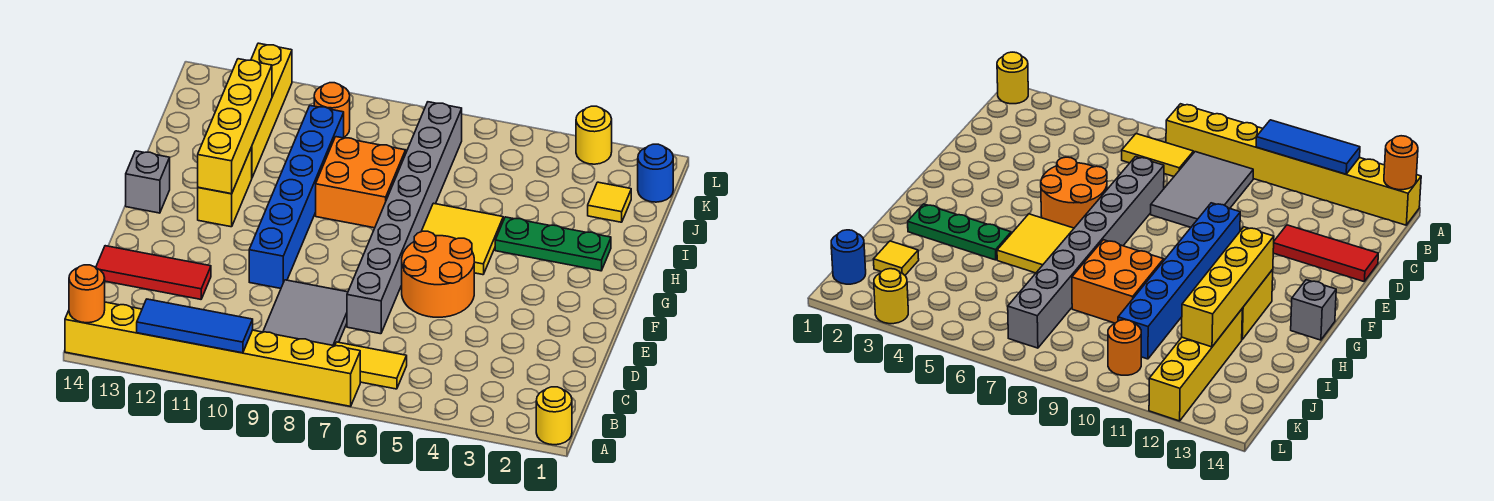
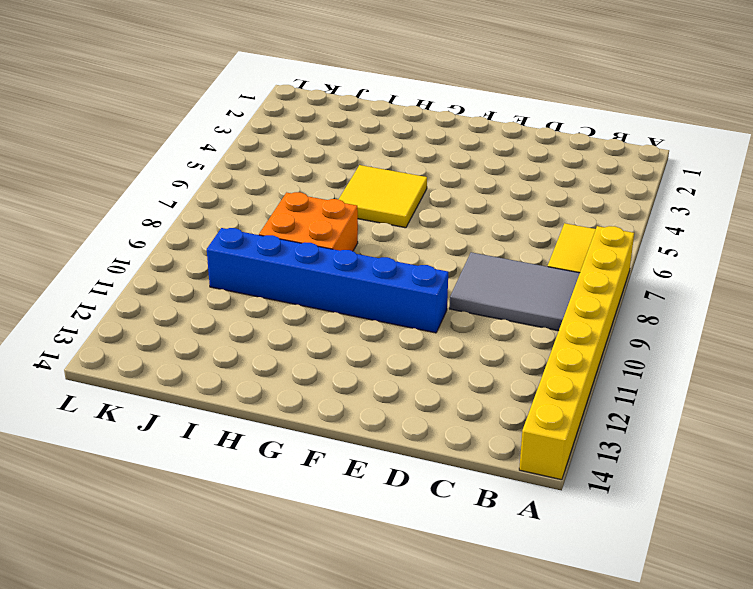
none -> yellow round brick A1 level 1
none -> grey brick D7:K7 level 1
none -> red tile D12:D14 level 1

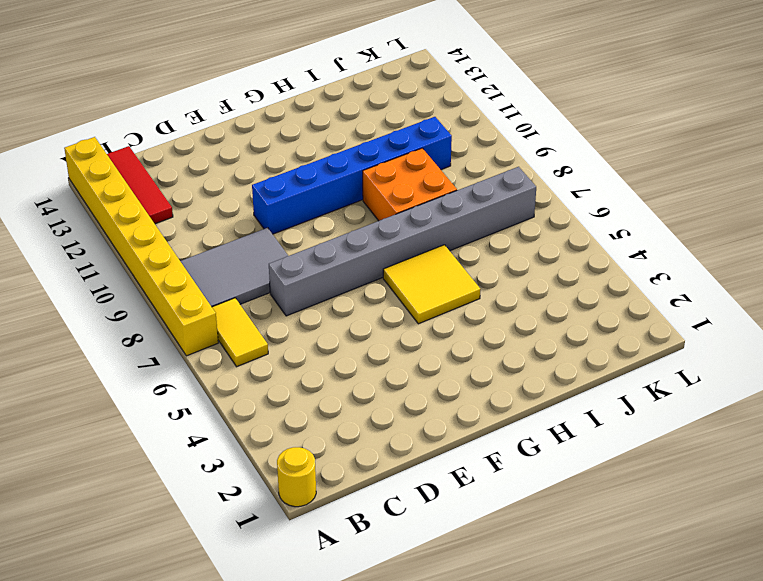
red tile B12:B14 level 1 -> red tile D12:D14 level 1
none -> orange round brick E5:F6 level 1
none -> yellow brick G12:H12 level 1
none -> grey brick G14 level 1

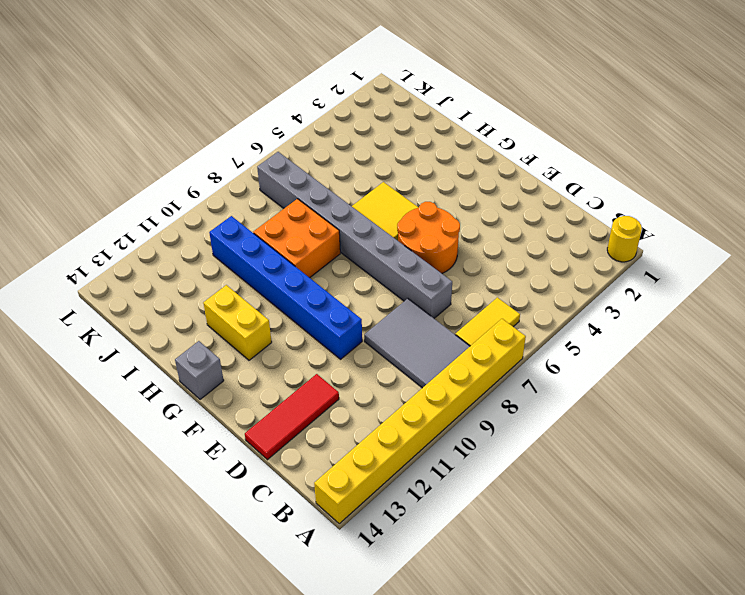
none -> green plate H2:H4 level 1
none -> yellow brick I12:L12 level 1
none -> yellow tile J2 level 1

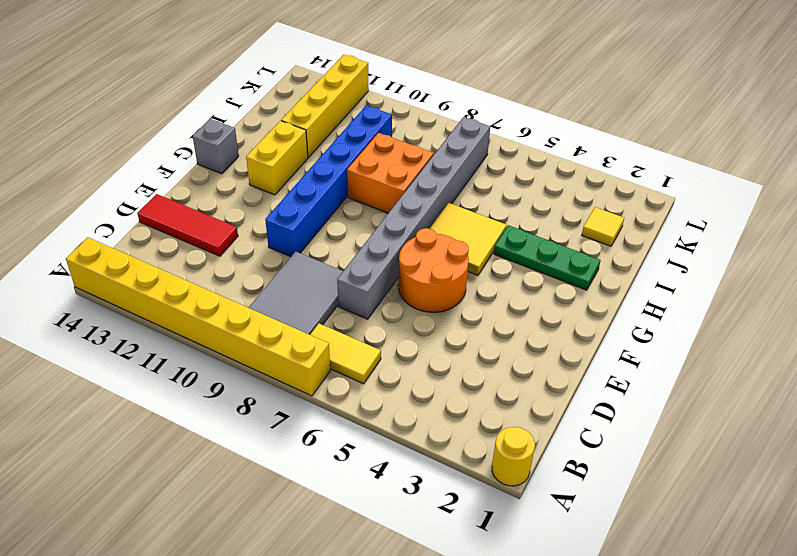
none -> blue round brick K1 level 1
none -> orange round brick K10 level 1
none -> yellow round brick L3 level 1

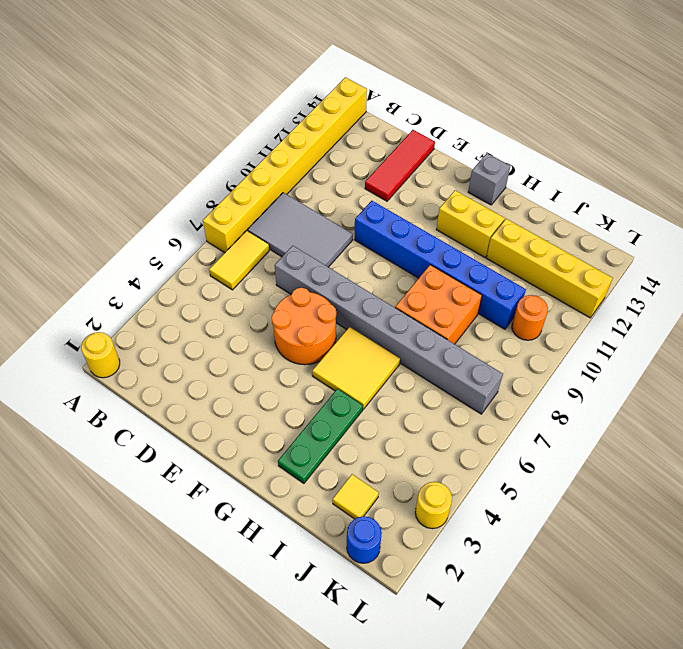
none -> blue tile A10:A12 level 2
none -> orange round brick A14 level 2
none -> yellow brick G12:J12 level 2

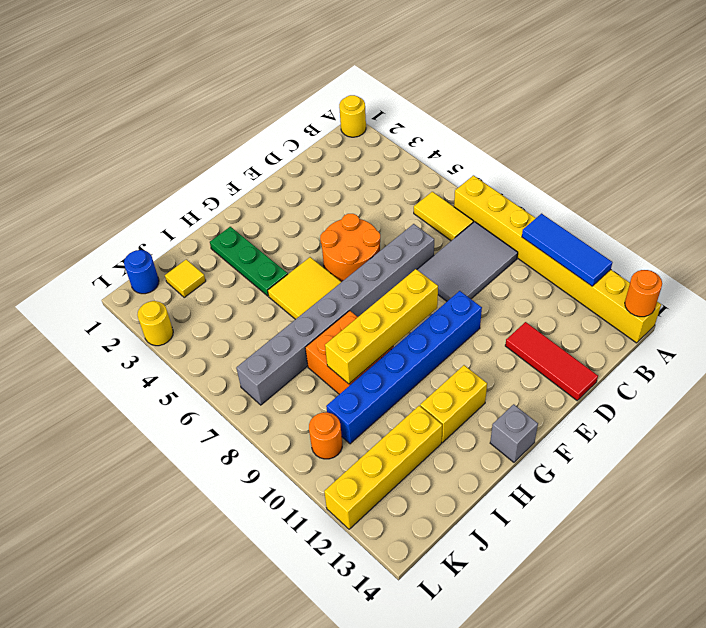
yellow brick F9:I9 level 2 -> yellow brick G12:J12 level 2

